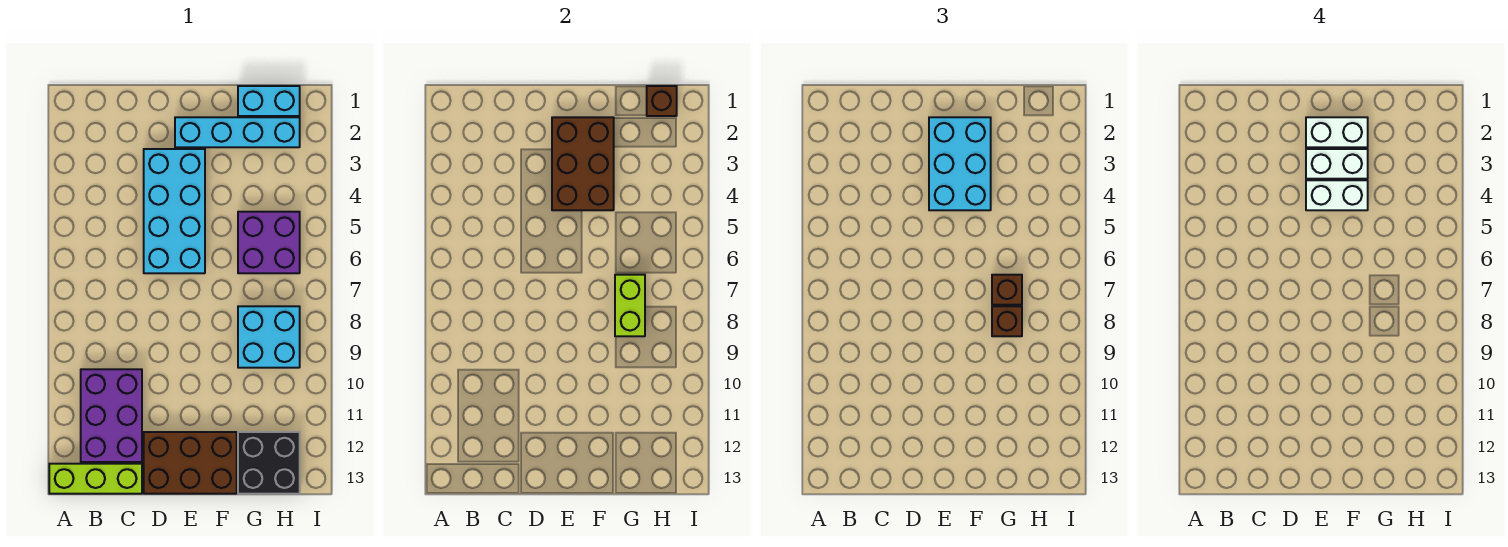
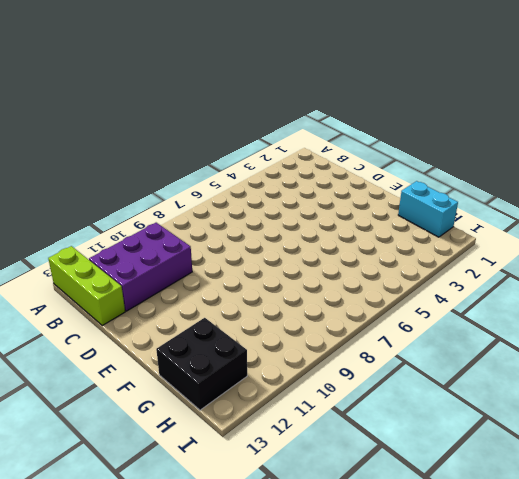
none -> cyan brick D3:E6 level 1
none -> brown brick D12:F13 level 1
none -> cyan brick E2:H2 level 1

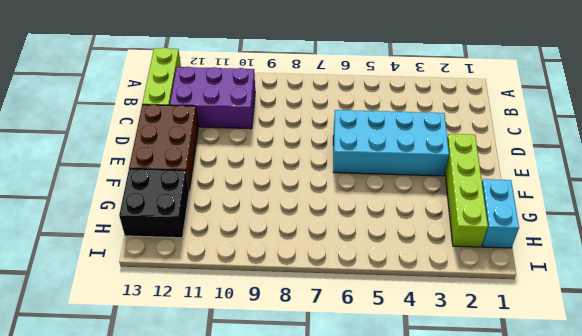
lime brick E2:H2 level 1 -> cyan brick E2:H2 level 1
none -> purple brick G5:H6 level 1
none -> cyan brick G8:H9 level 1
none -> brown brick E2:F4 level 2

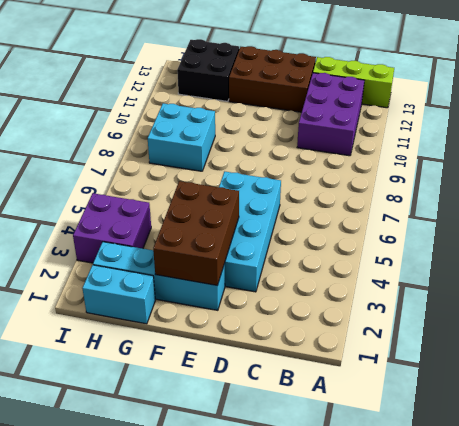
purple brick H3:I4 level 1 -> purple brick G5:H6 level 1
none -> lime brick G7:G8 level 2
none -> brown brick H1 level 2
none -> cyan brick E2:F4 level 3

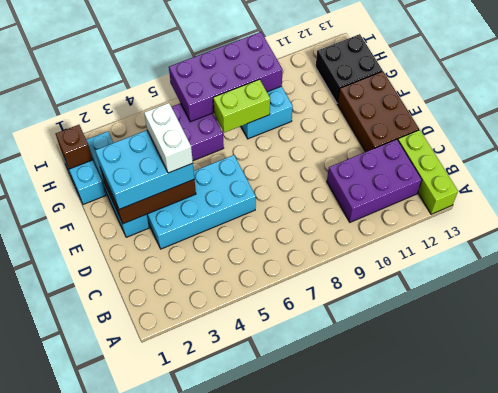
purple brick H6:I9 level 2 -> none
none -> brown brick G7 level 3
none -> brown brick G8 level 3
none -> white brick E2:F2 level 4

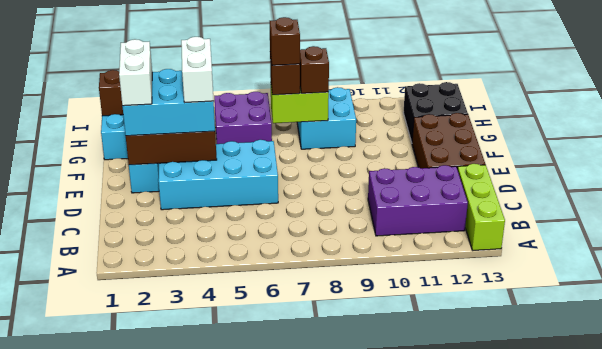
brown brick G7 level 4 -> none
none -> white brick E3:F3 level 4

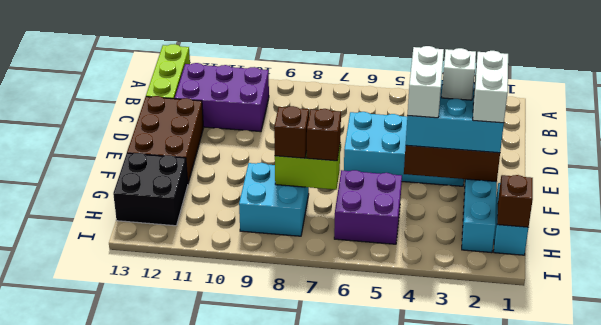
white brick E3 level 4 -> white brick E3:F3 level 4

